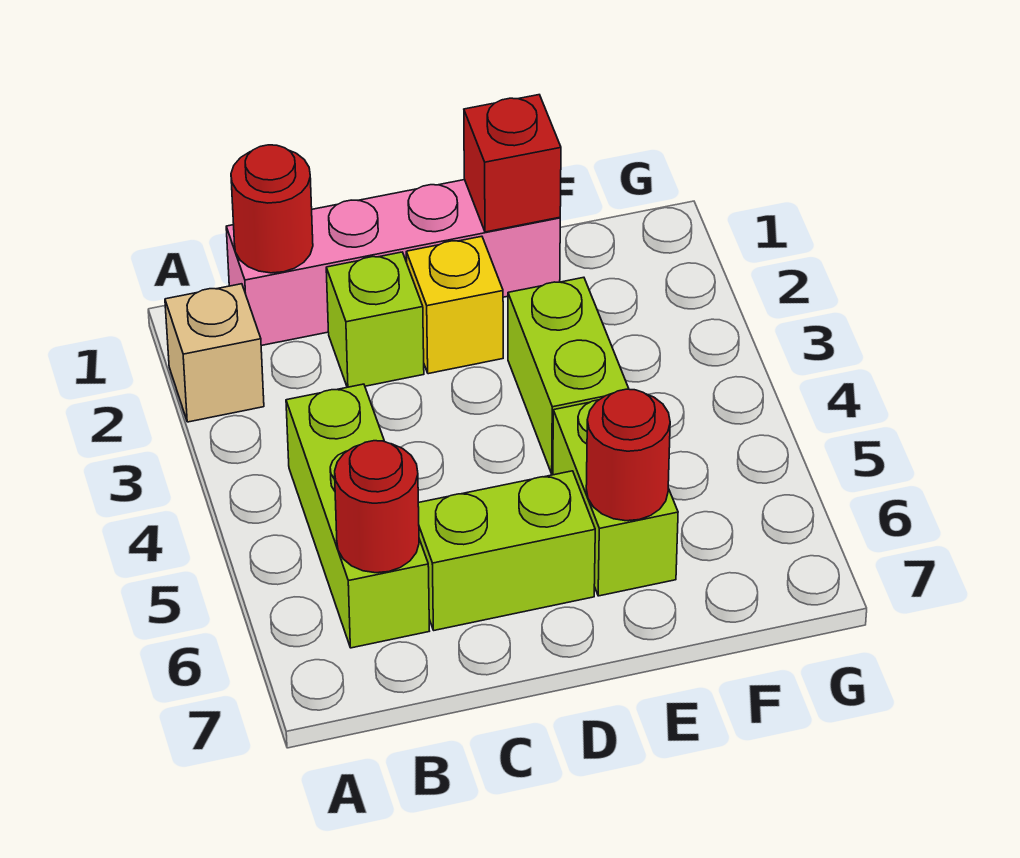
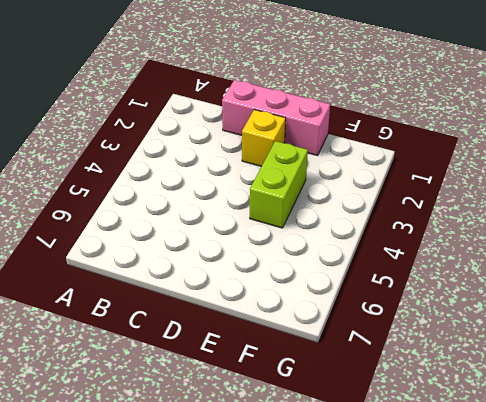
pink brick C1:E1 level 1 -> pink brick B1:E1 level 1
none -> tan brick A2 level 1
none -> lime brick B4:B6 level 1
none -> lime brick C2 level 1

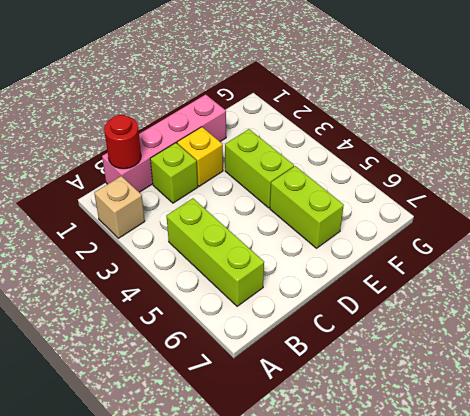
none -> lime brick C6:D6 level 1
none -> red round brick B6 level 2
none -> red brick E1 level 2

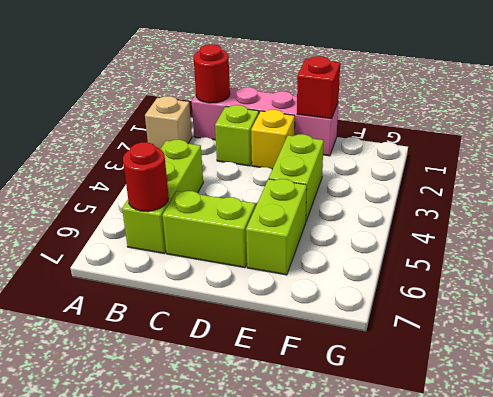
none -> red round brick E6 level 2

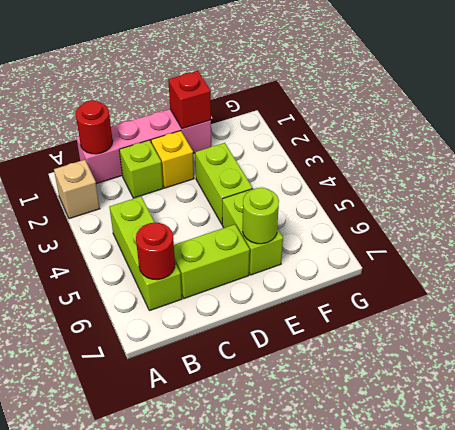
lime round brick E6 level 2 -> red round brick E6 level 2

